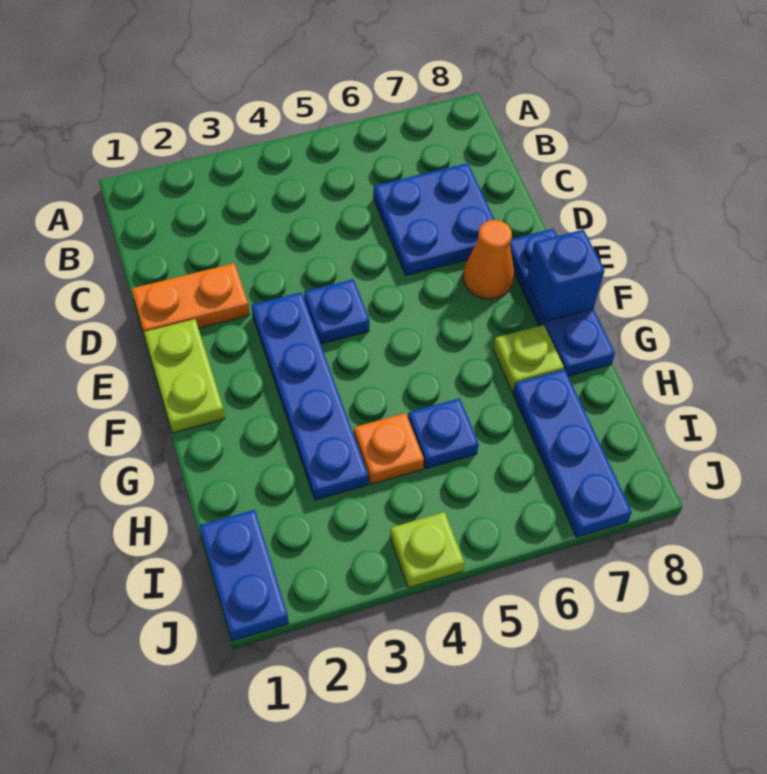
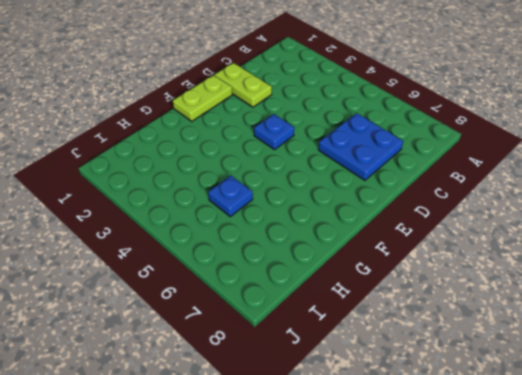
lime plate D1:D2 level 1 -> orange plate D1:D2 level 1
none -> blue plate E3:H3 level 1
none -> orange cone E7 level 1
none -> blue plate E8:G8 level 1

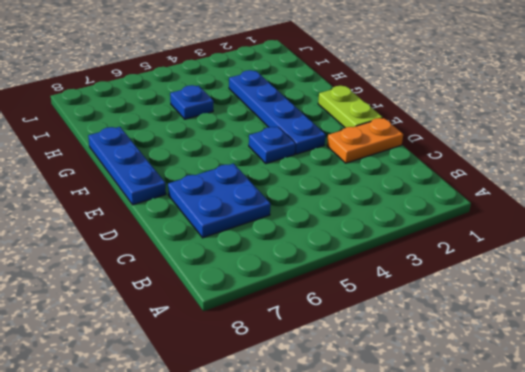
none -> orange cone E7 level 1
none -> lime plate G7 level 1
none -> orange plate H4 level 1

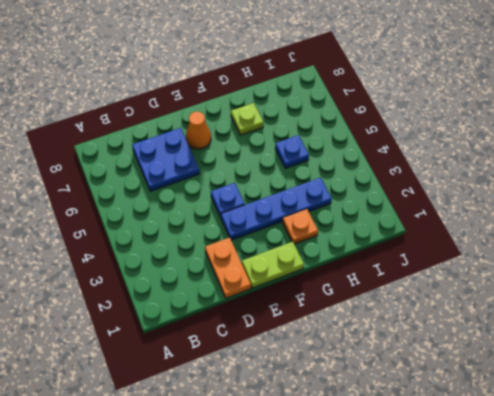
orange plate G2 level 1 -> orange plate H4 level 1
none -> blue plate E8:G8 level 1
none -> blue plate H7:J7 level 1
none -> blue plate I1:J1 level 1

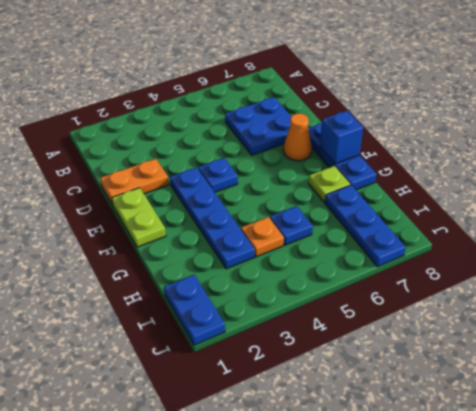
none -> lime plate J4 level 1

